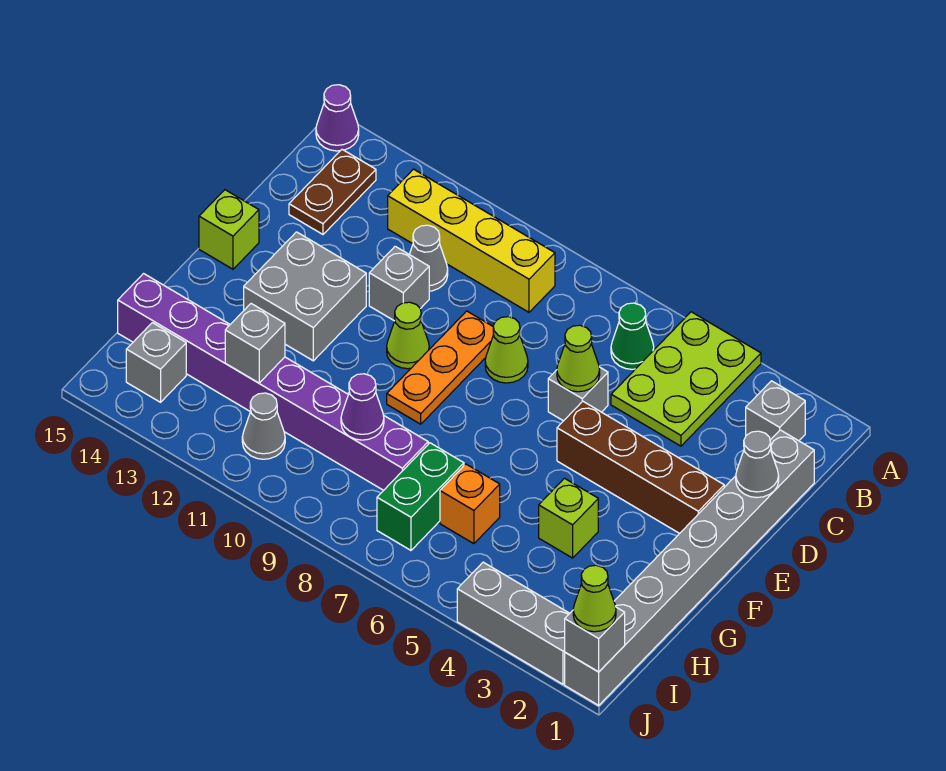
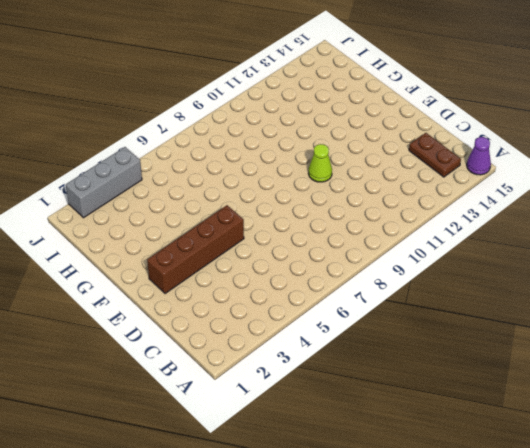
none -> lime plate A4:C5 level 1
none -> grey brick B2 level 1
none -> green cone B6 level 1

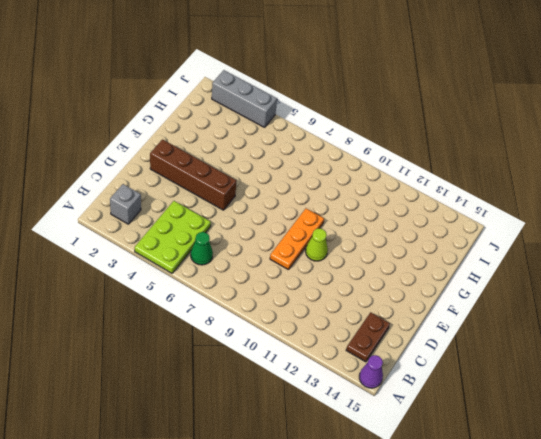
none -> yellow brick B9:B12 level 1
none -> grey brick C1:J1 level 1
none -> grey cone C11 level 1

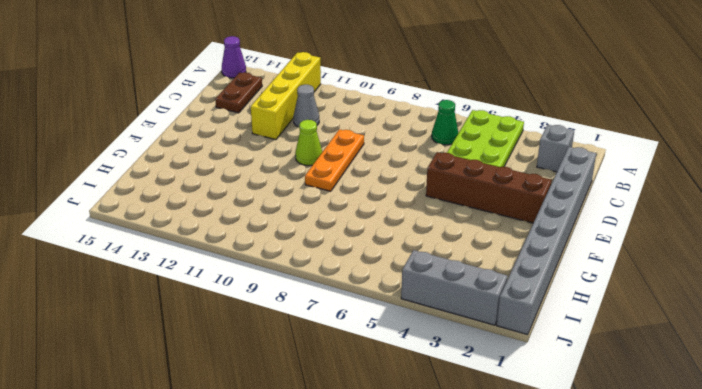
yellow brick A12:D12 level 1 -> yellow brick B9:B12 level 1
none -> grey brick D6 level 1
none -> lime cone D8 level 1
none -> grey brick D11 level 1

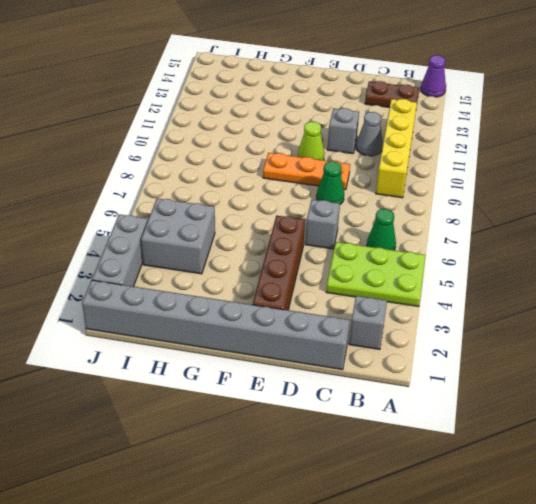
green cone D8 level 1 -> lime cone D8 level 1
grey brick H4:I5 level 1 -> grey brick E12:F13 level 1
none -> lime brick E15 level 1
none -> lime brick G4 level 1
none -> orange brick H6 level 1

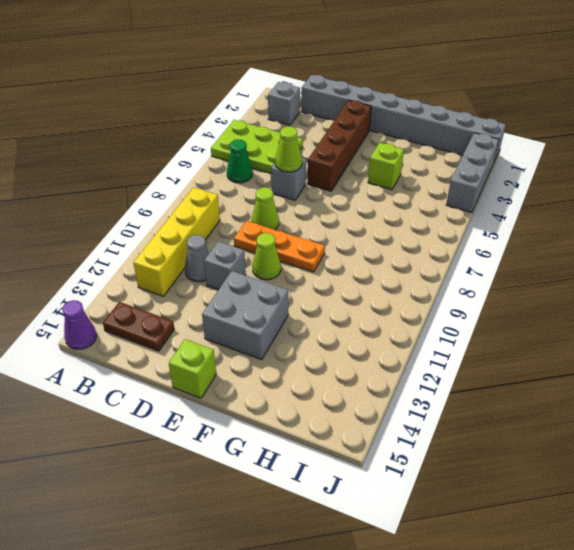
none -> orange brick H6 level 1
none -> green brick H7:I7 level 1
none -> purple brick H8:H15 level 1

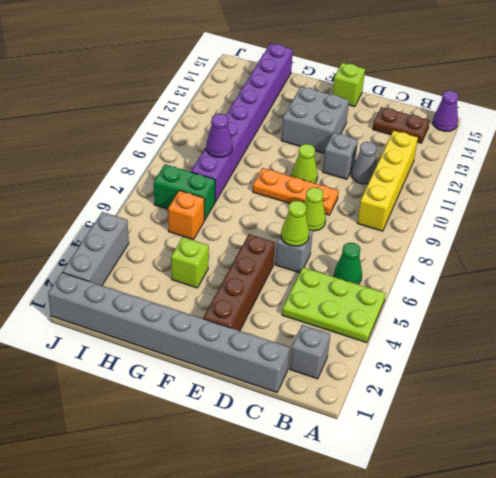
none -> grey cone I11 level 1
none -> grey brick I14 level 1
none -> grey cone D1 level 2

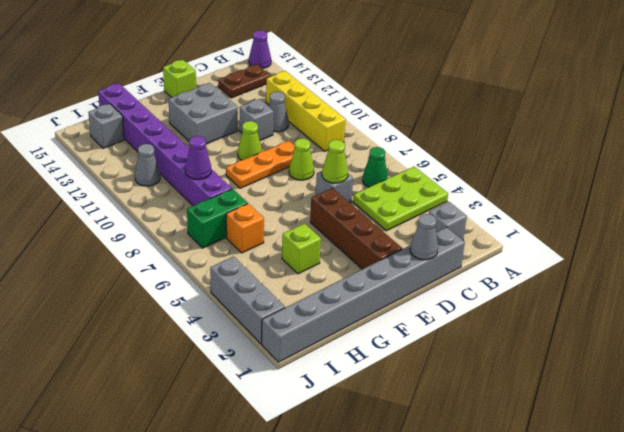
none -> grey brick H12 level 2
none -> grey brick J1 level 2
none -> lime cone J1 level 3

